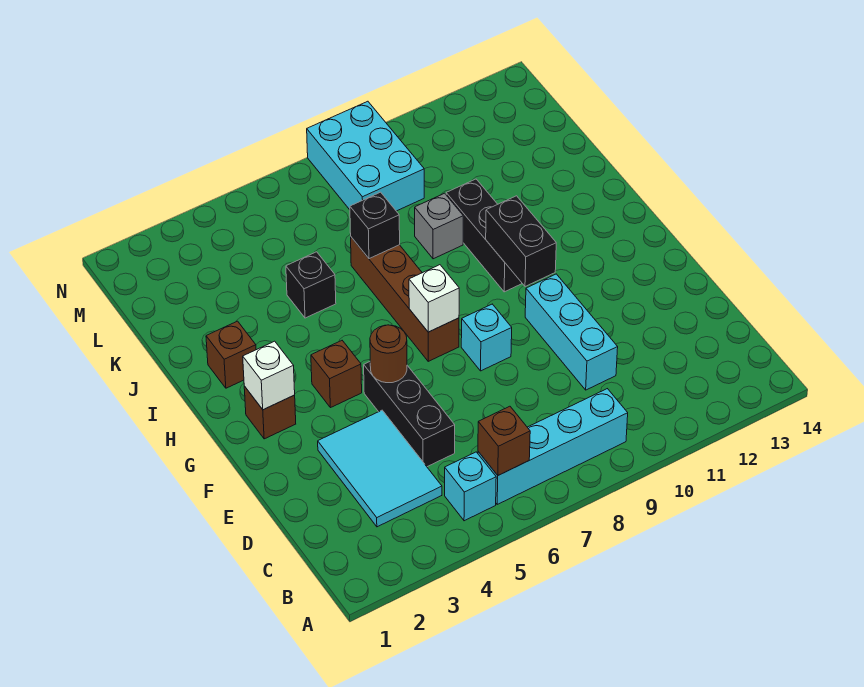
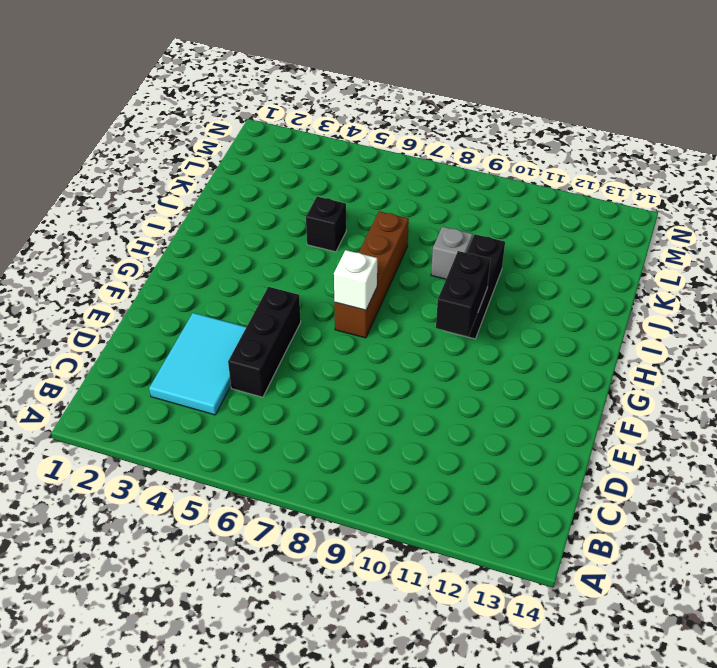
none -> cyan brick B5 level 1
none -> cyan brick B6:B9 level 1
none -> cyan brick D10:F10 level 1

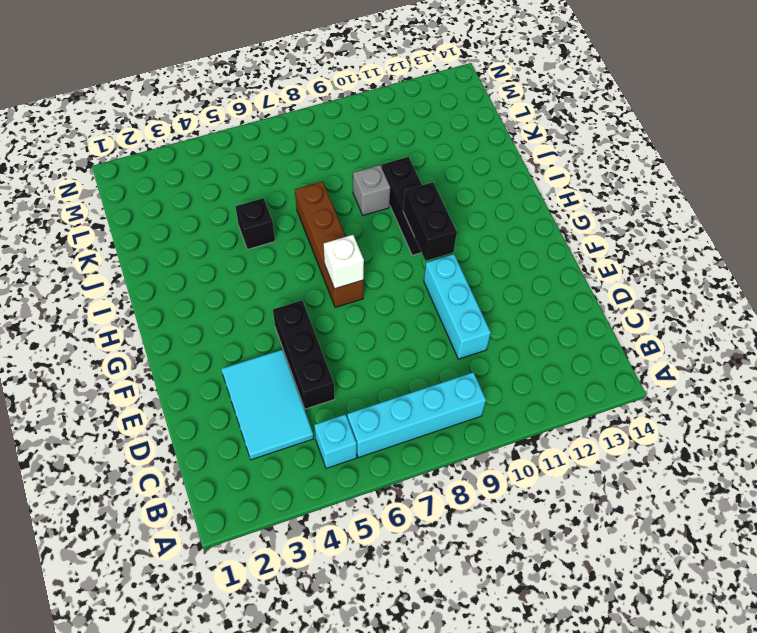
none -> cyan brick F8 level 1
none -> brown brick G2 level 1
none -> brown brick G4 level 1

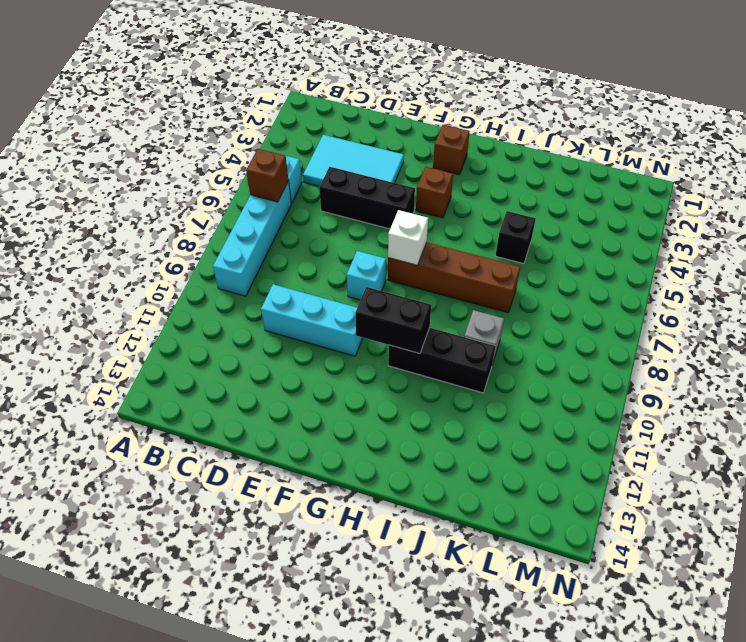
none -> brown brick I2 level 1
none -> cyan brick L8:N9 level 1
none -> brown round brick F5 level 2

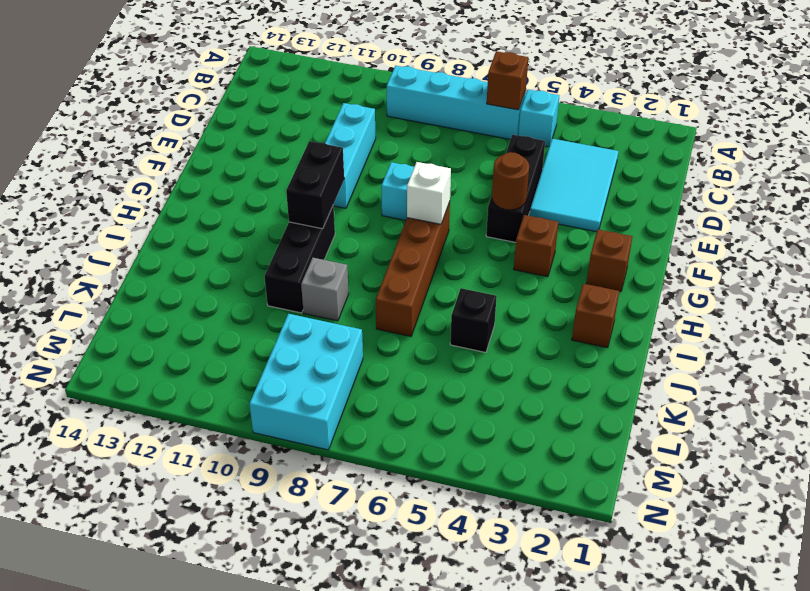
none -> white brick G2 level 2
none -> black brick J7 level 2

